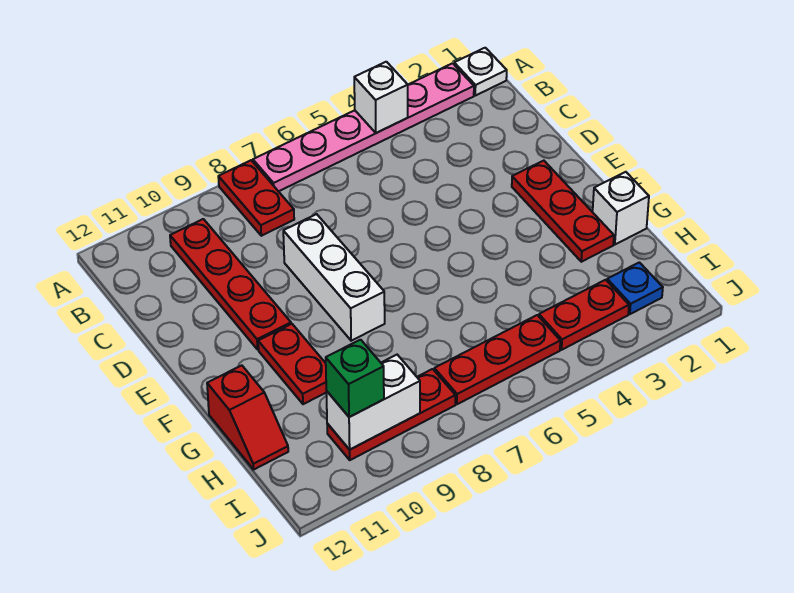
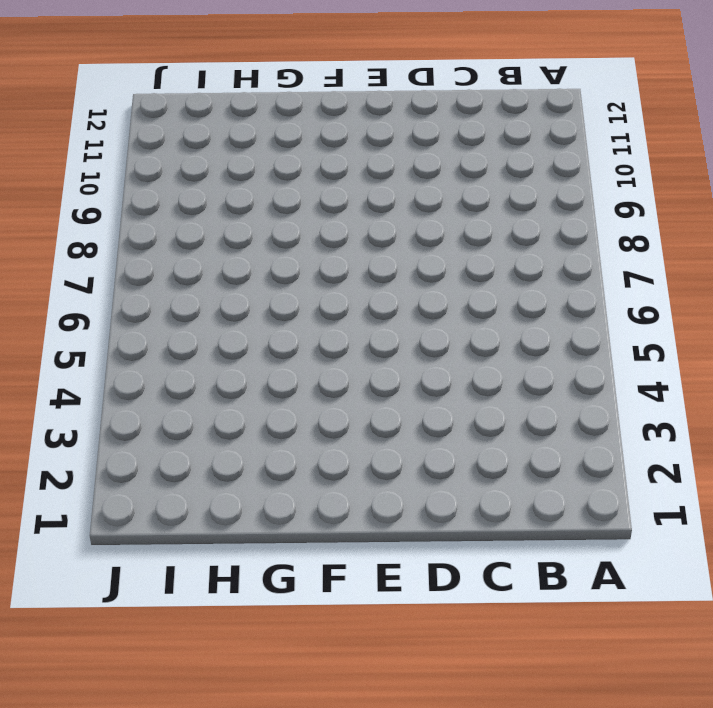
none -> white plate A1 level 1
none -> pink plate A2:A7 level 1
none -> red plate A8:B8 level 1

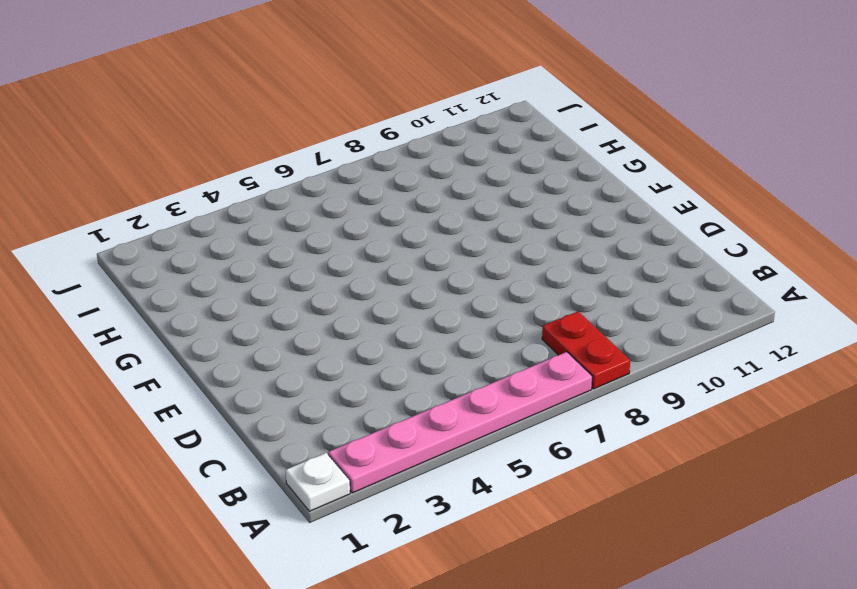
none -> red plate B10:E10 level 1
none -> white brick D8:F8 level 1
none -> red plate E2:G2 level 1

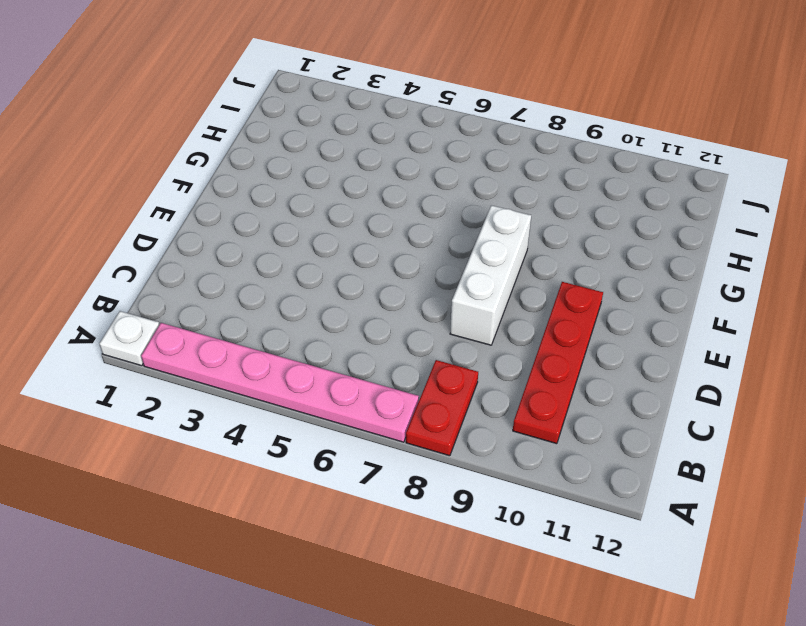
none -> red plate E2:G2 level 1
none -> red plate F10:G10 level 1
none -> white brick G1 level 1

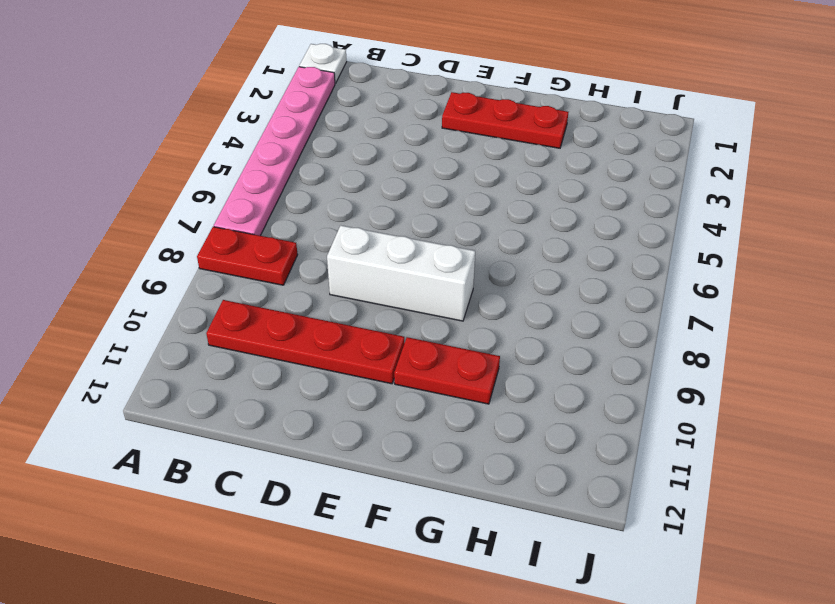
none -> white brick G1 level 1
none -> red slope G12:H12 level 1 top G
none -> blue plate I2 level 1

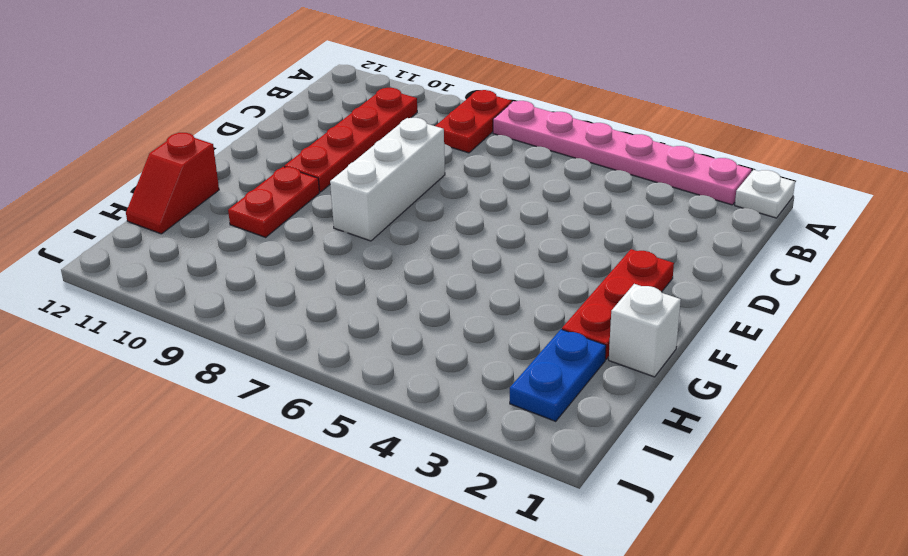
blue plate H2:I2 level 1 -> blue plate I2 level 1
none -> red plate I3:I4 level 1
none -> red plate I5:I7 level 1
none -> red plate I8:I10 level 1

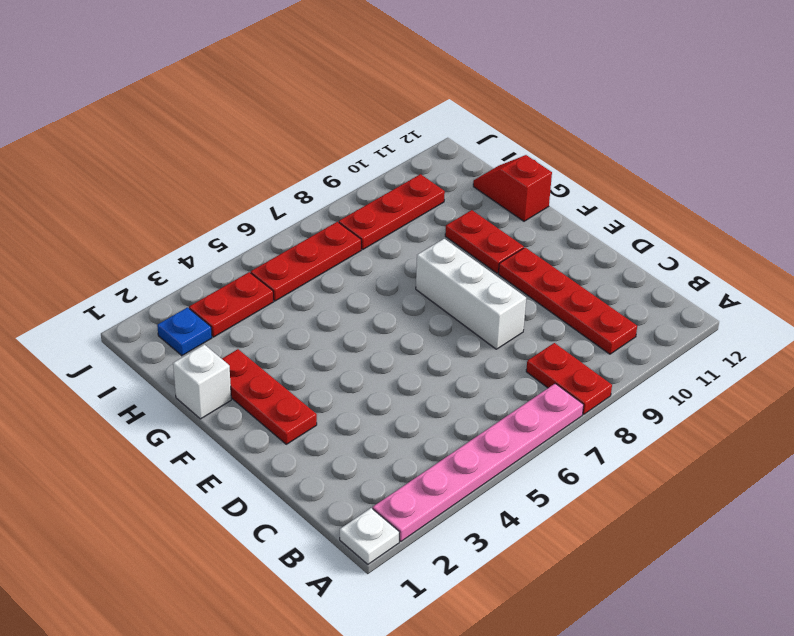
none -> white brick A4 level 2
none -> white brick I9:I10 level 2
none -> green brick I10 level 3

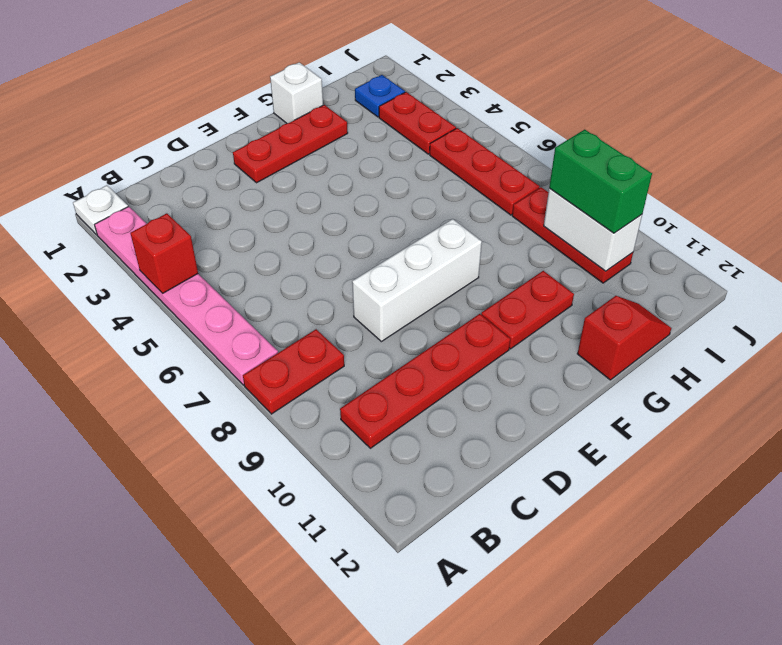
red brick A4 level 2 -> white brick A4 level 2
green brick I9:I10 level 3 -> green brick I10 level 3

